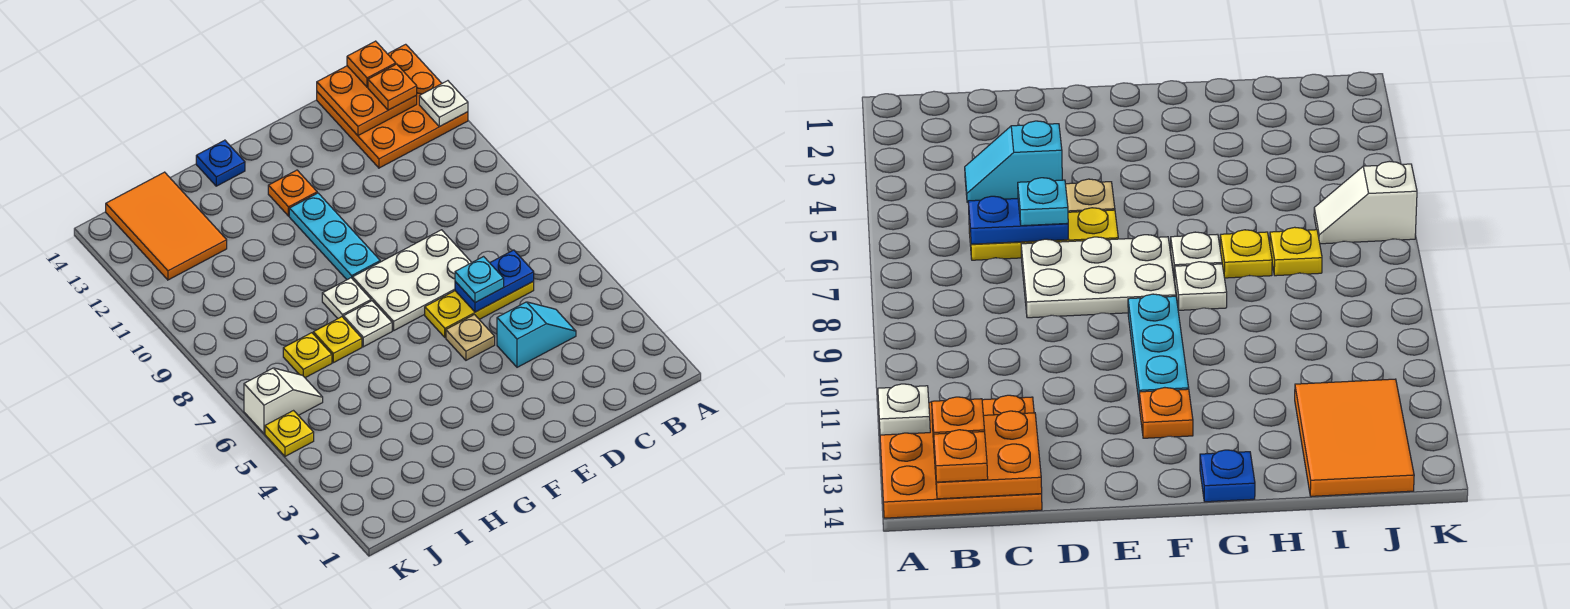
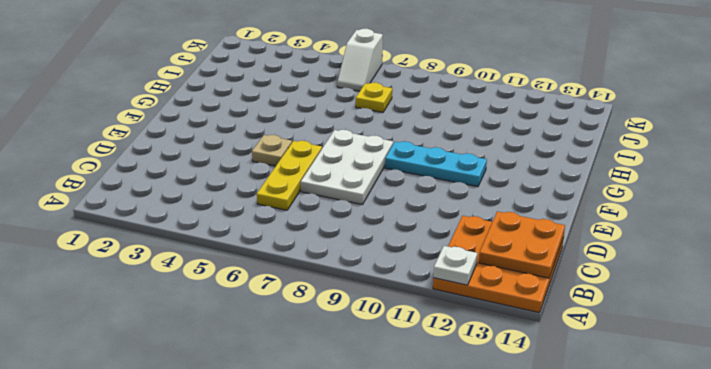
none -> cyan slope C4:D4 level 1 top D
none -> orange plate F12 level 1
none -> white plate G7 level 1

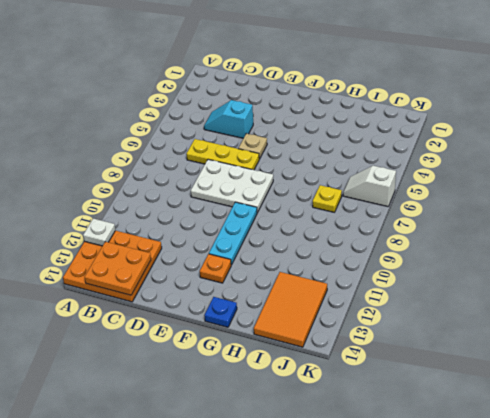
none -> white plate G7 level 1
none -> white plate G8 level 1
none -> yellow plate H7 level 1

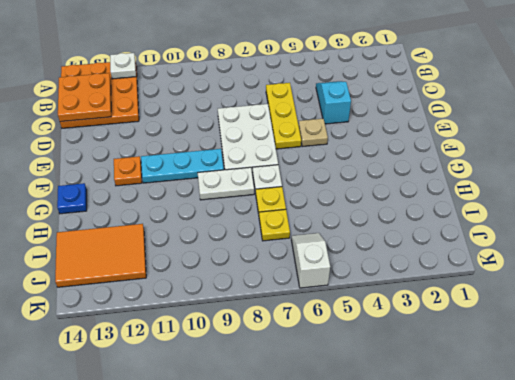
white plate G8:G9 level 1 -> white plate G8 level 1
none -> yellow plate K5 level 1
none -> blue plate C6:D6 level 2
none -> orange plate B13 level 3

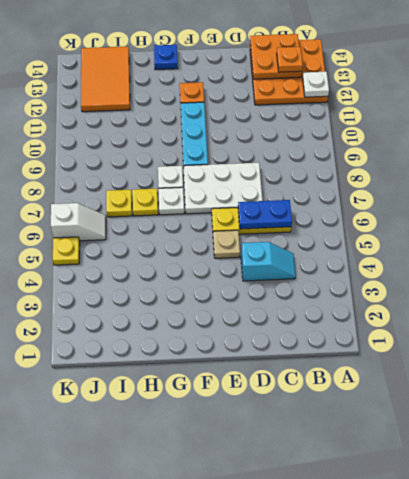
none -> orange plate B14 level 3
none -> cyan plate D6 level 3

